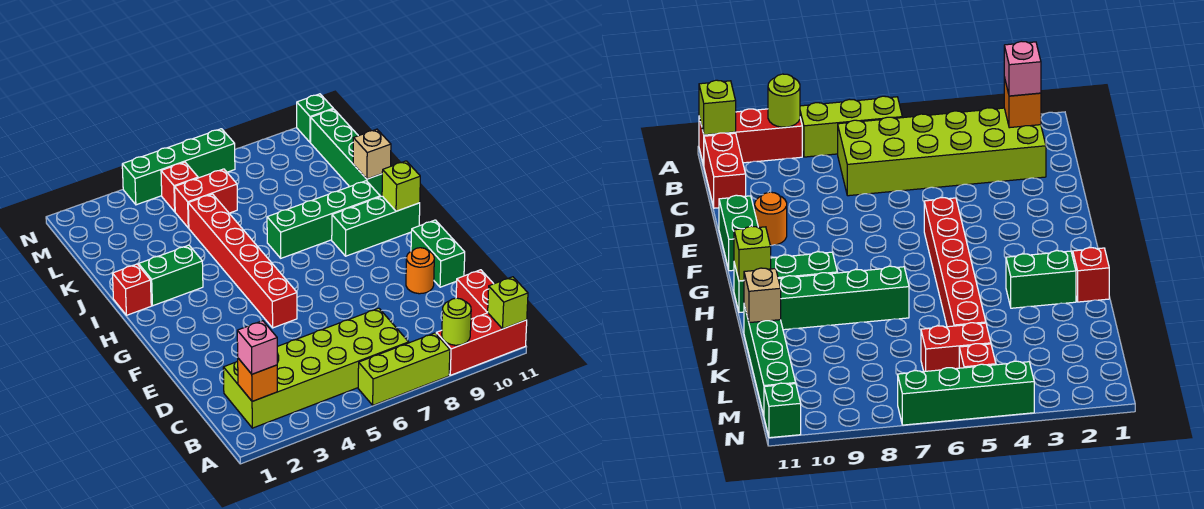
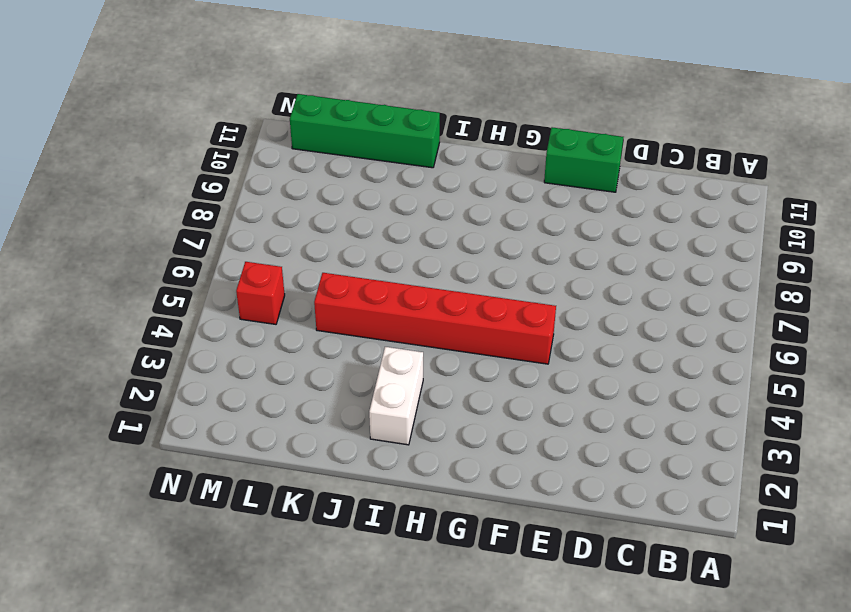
white brick I2:I3 level 1 -> green brick I2:I3 level 1
none -> lime brick A6:A8 level 1
none -> red brick A9:A11 level 1
none -> lime brick B2:C7 level 1

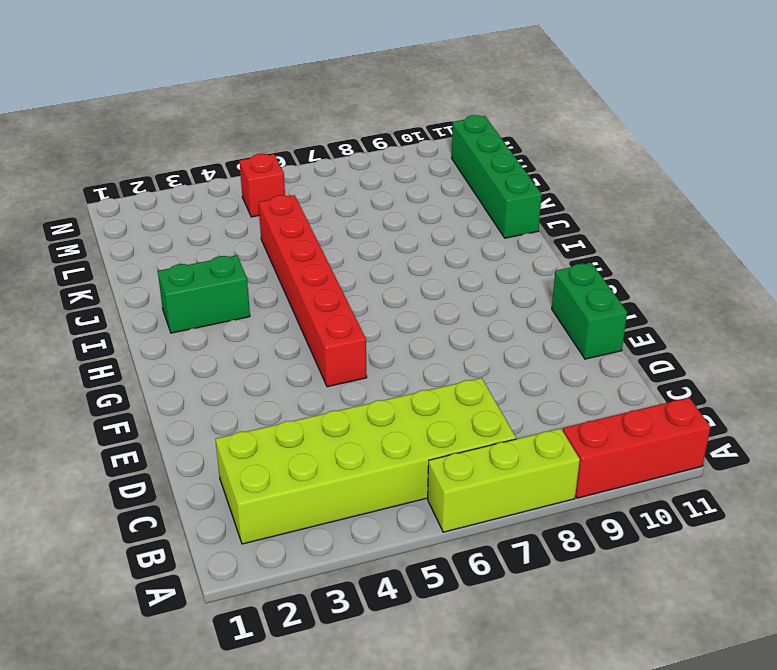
none -> red brick B11:C11 level 1
none -> orange round brick E10 level 1
none -> green brick H9:H11 level 1

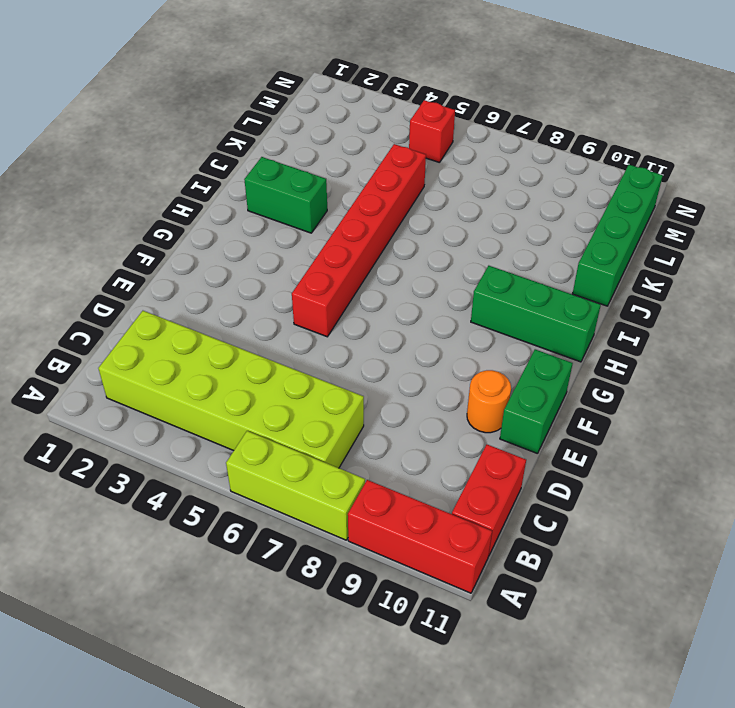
none -> red brick I1 level 1
none -> green brick I7:I10 level 1
none -> red brick L5:L6 level 1

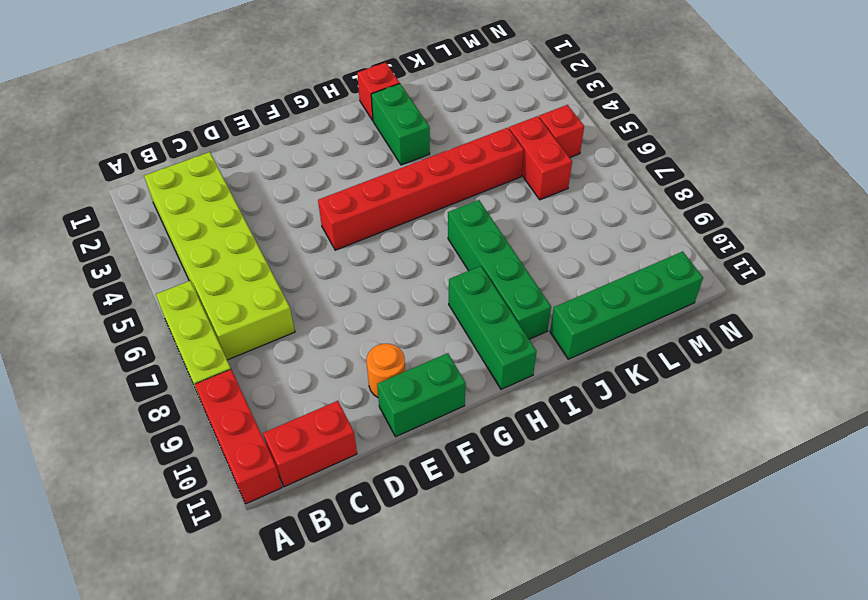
none -> green brick N4:N7 level 1
none -> green brick N11 level 1
none -> lime round brick A9 level 2

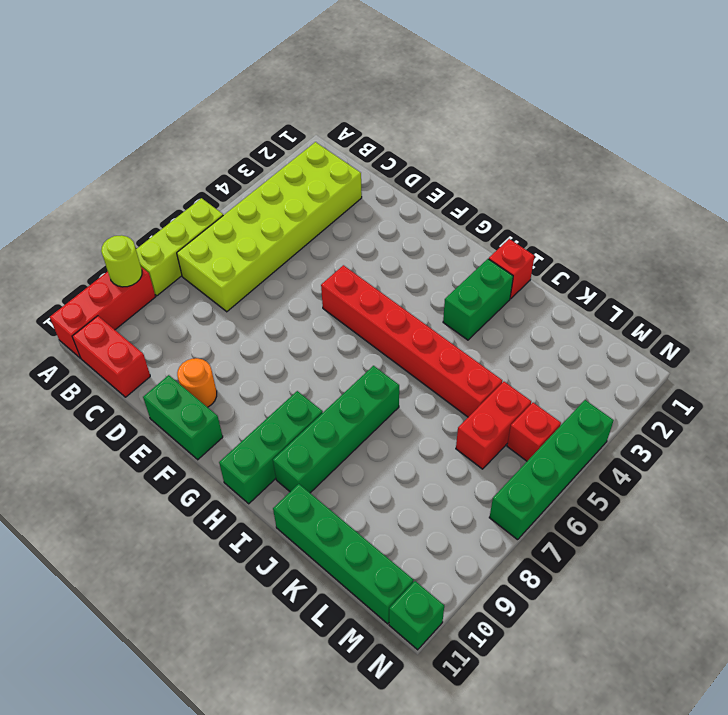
none -> lime brick A11 level 2
none -> orange brick B2 level 2
none -> lime brick H11 level 2

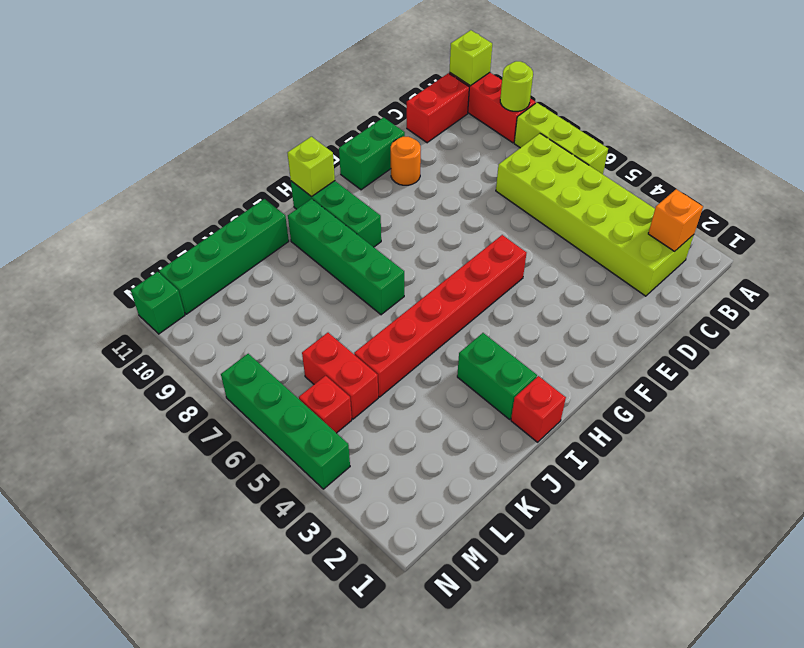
none -> tan brick J11 level 2
none -> pink brick B2 level 3

